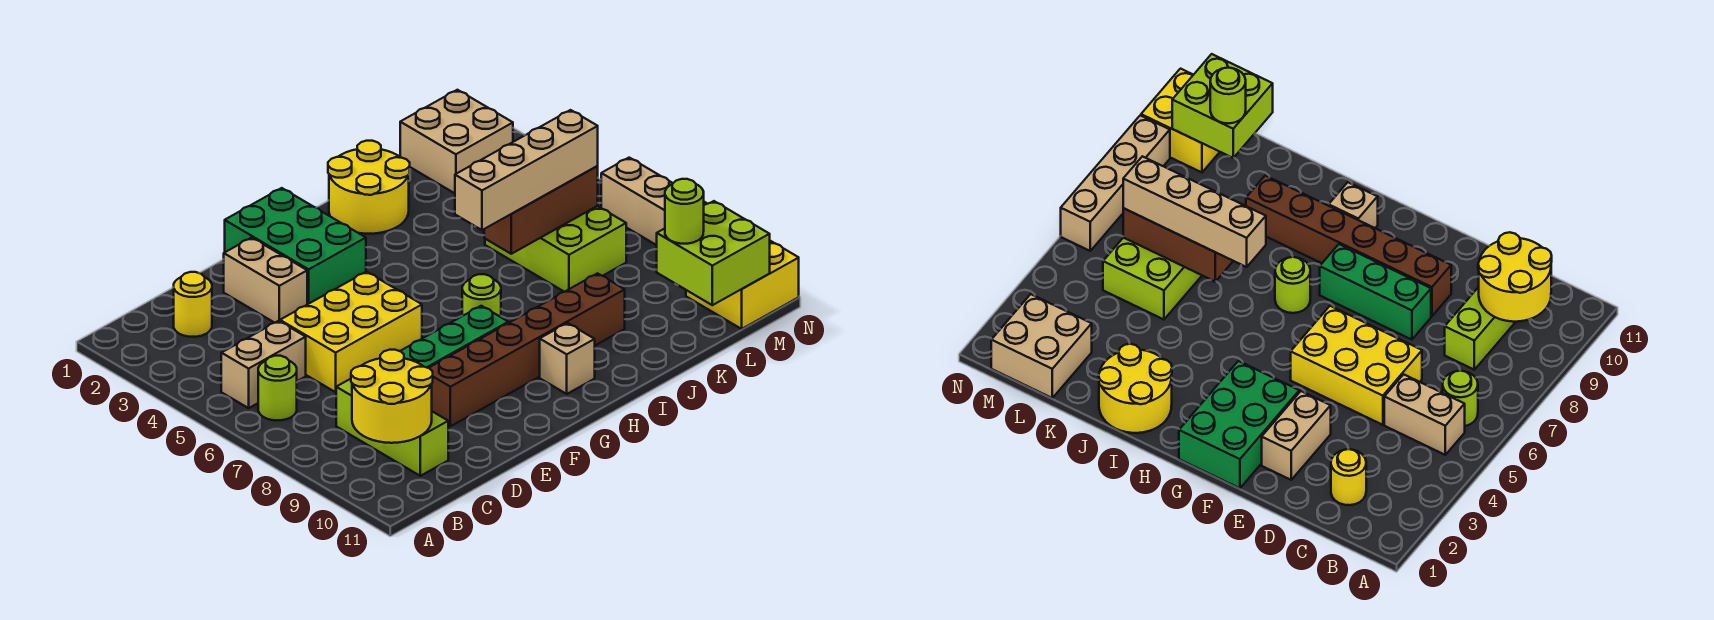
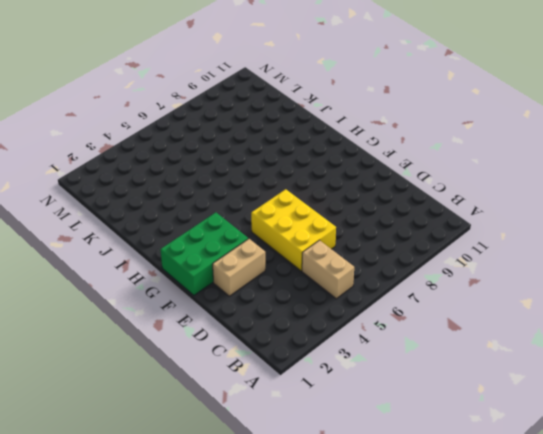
none -> lime round brick B6 level 1
none -> yellow round brick C2 level 1
none -> lime brick C8:C10 level 1

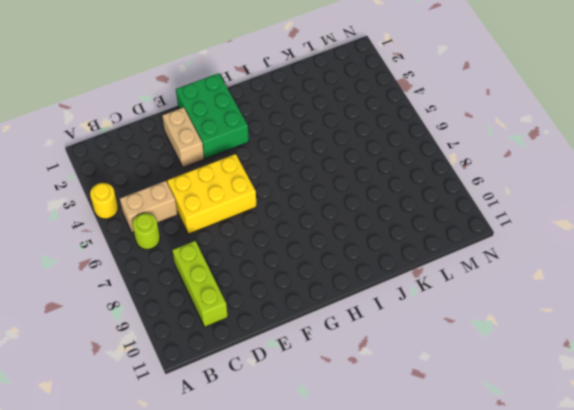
yellow round brick A4 level 1 -> yellow round brick C2 level 1
none -> green brick E8:G8 level 1
none -> brown brick E9:J9 level 1
none -> lime round brick H7 level 1

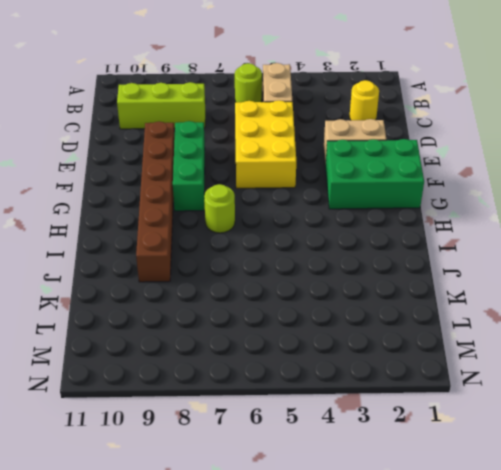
none -> tan brick H10 level 1
none -> yellow round brick I1:J2 level 1
none -> lime brick K5:L7 level 1

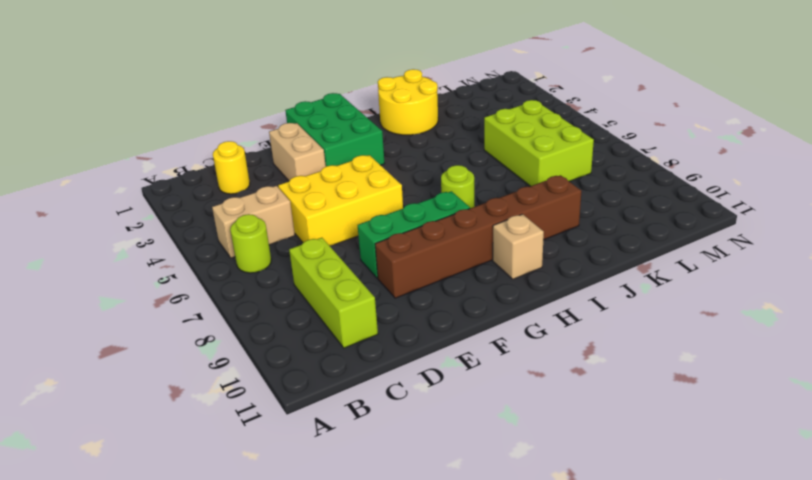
none -> tan brick L1:M2 level 1
none -> yellow brick M10:N11 level 1
none -> tan brick N6:N9 level 1

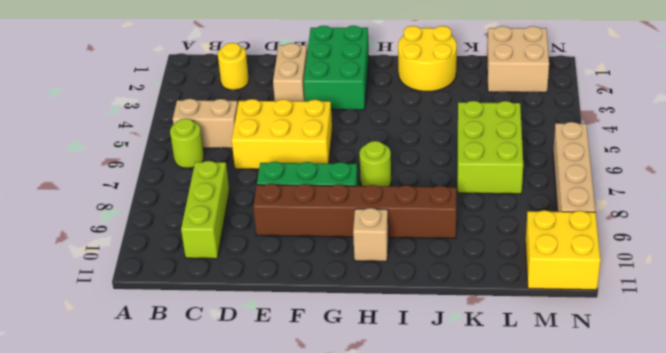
none -> yellow round brick B9:C10 level 2
none -> brown brick J6:L6 level 2
none -> lime brick L10:M11 level 2

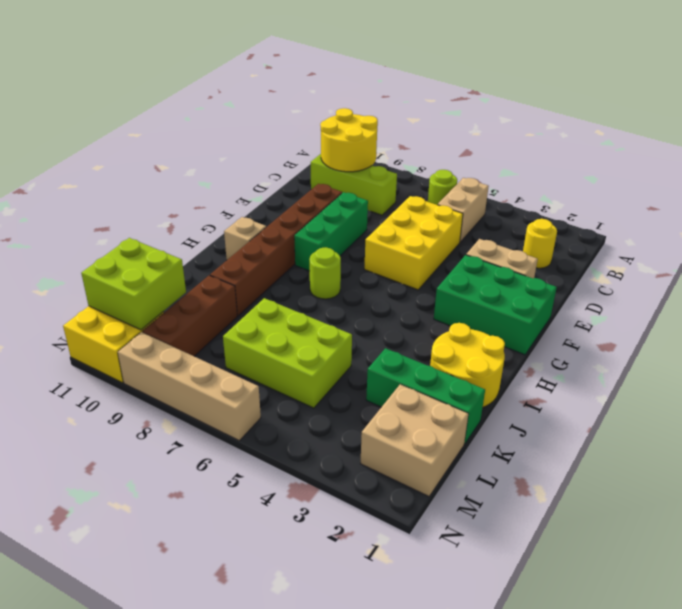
green brick K1:K3 level 1 -> none
brown brick K9:M9 level 1 -> brown brick J6:L6 level 2
none -> tan brick I6:L6 level 3
none -> lime round brick L10 level 3

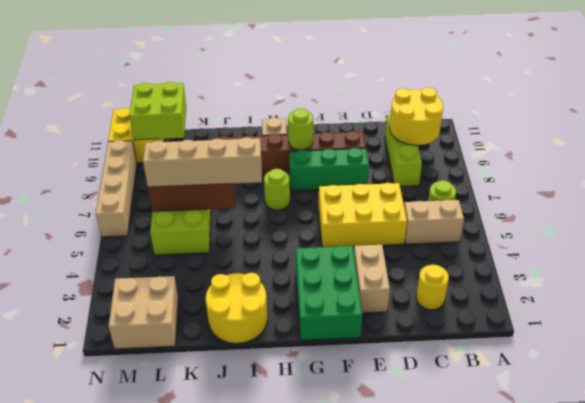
lime round brick G9 level 2 -> lime round brick L10 level 3

